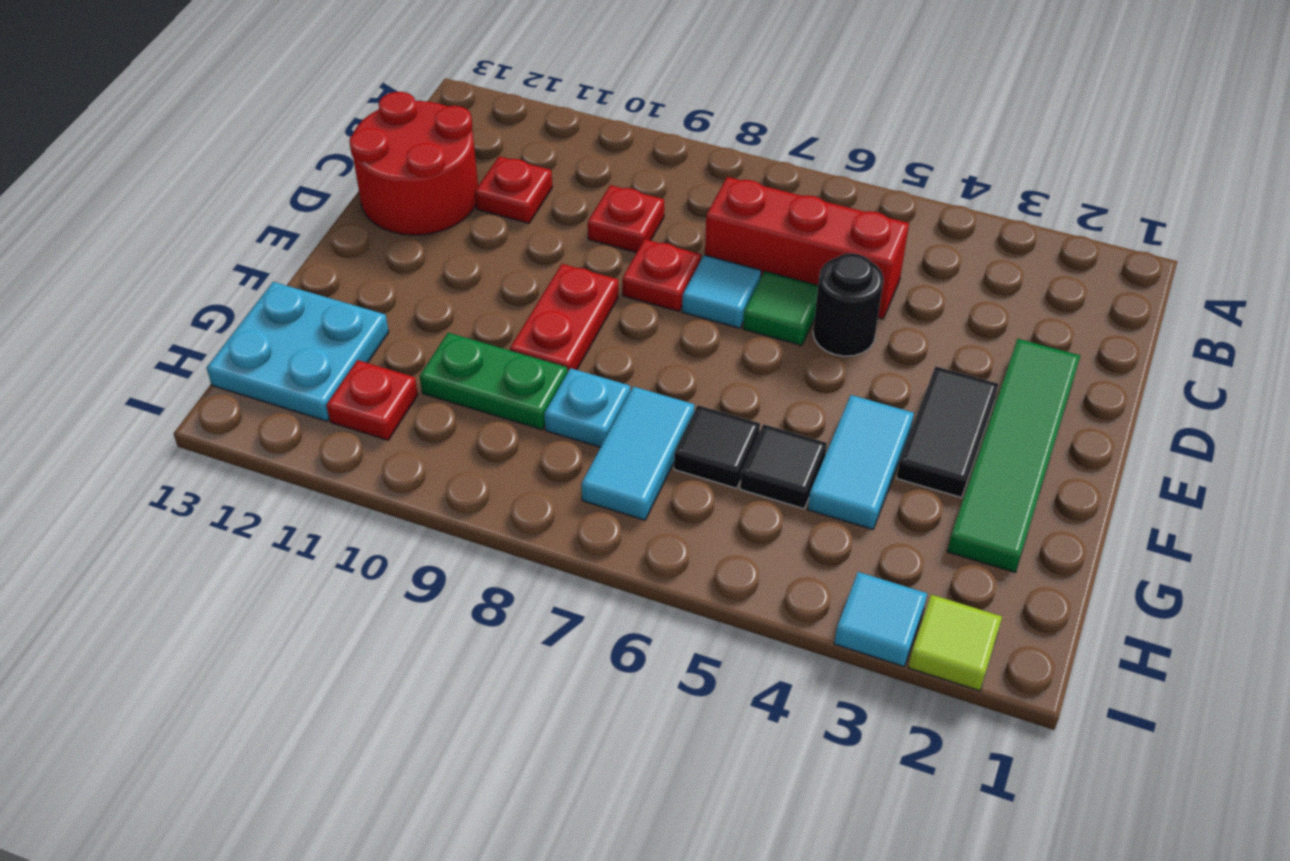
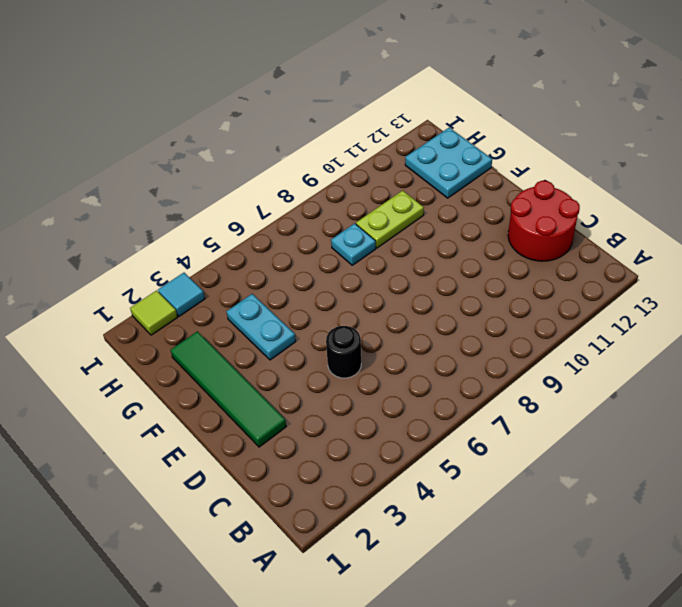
cyan plate F4:G4 level 1 -> cyan tile F4:G4 level 1
lime plate G9:G10 level 1 -> green plate G9:G10 level 1
none -> red brick C5:C7 level 1
none -> red plate C9 level 1
none -> red plate C11 level 1

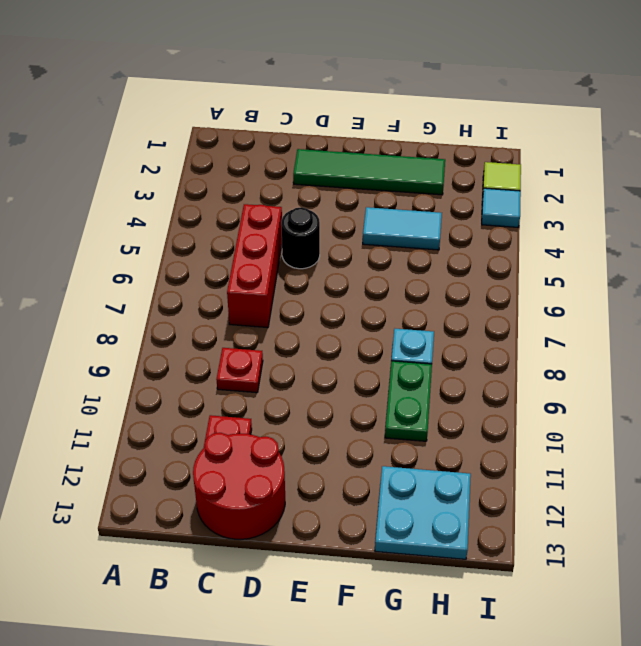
none -> green tile D6 level 1
none -> cyan tile D7 level 1
none -> red plate D8 level 1

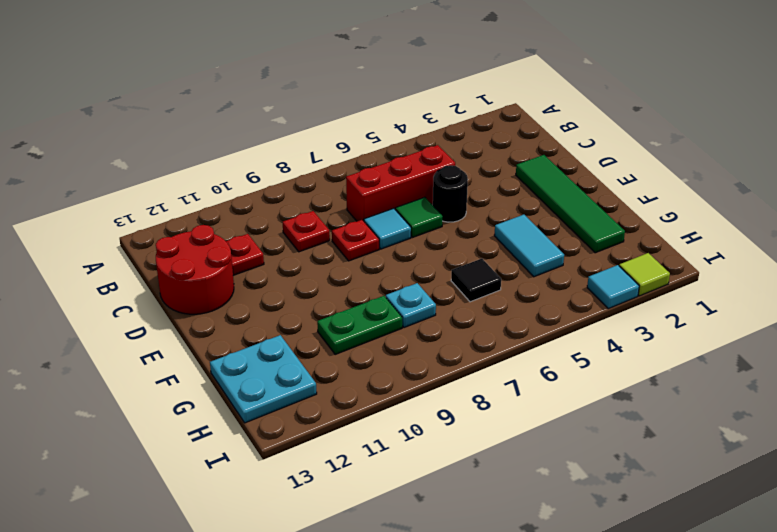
none -> black tile E3:F3 level 1
none -> red plate E9:F9 level 1
none -> black tile G5 level 1

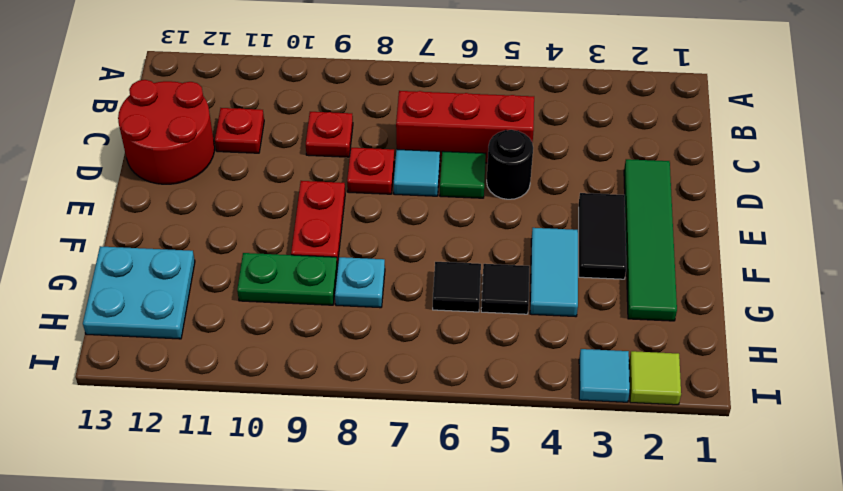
none -> cyan tile G7:H7 level 1
none -> red plate H11 level 1

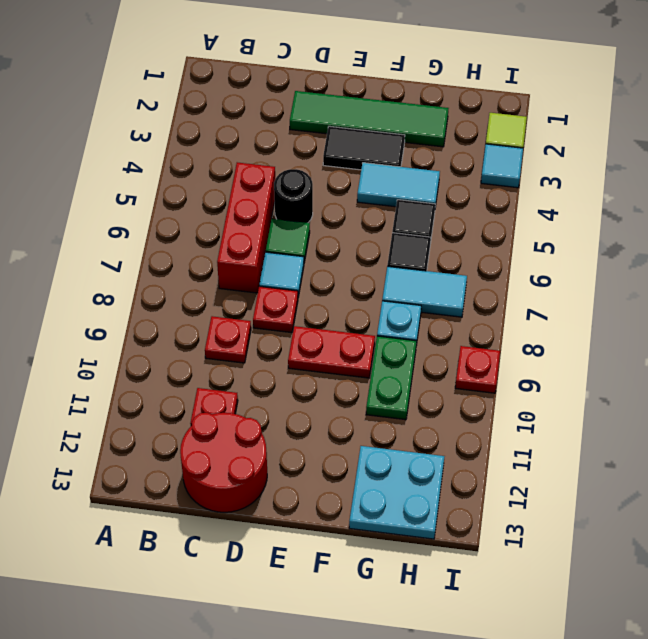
red plate I9 level 1 -> red plate H11 level 1

